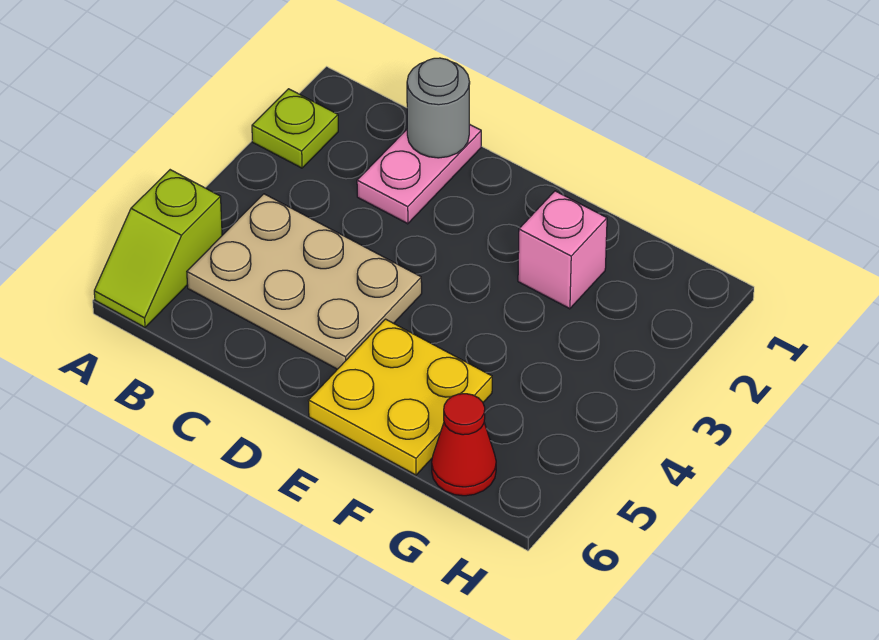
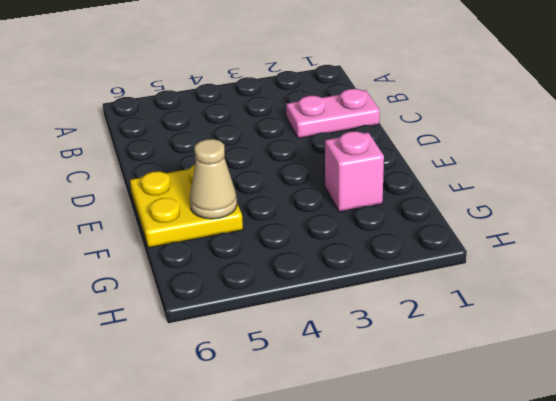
tan cone F5 level 2 -> none
none -> lime plate A2 level 1
none -> lime slope A5:A6 level 1 top 5

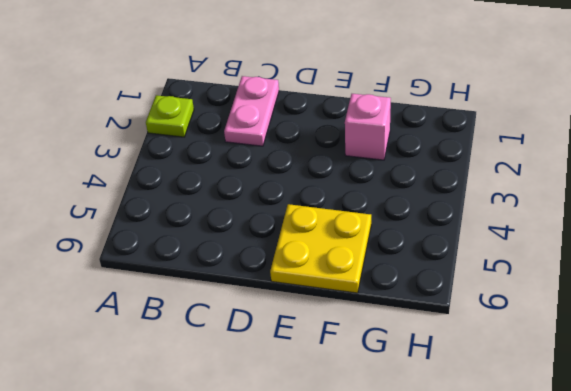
none -> lime slope A5:A6 level 1 top 5
none -> tan plate B4:D5 level 1

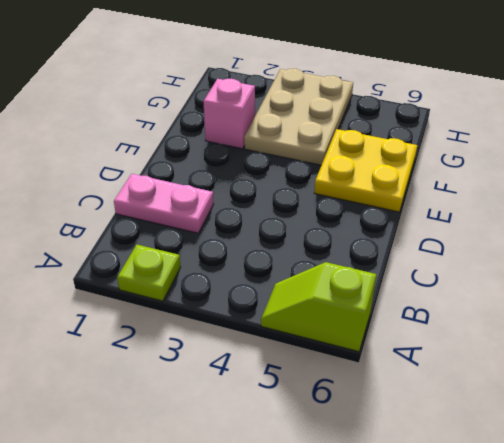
lime slope A5:A6 level 1 top 6 -> lime slope A5:A6 level 1 top 5
tan plate F3:H4 level 1 -> tan plate B4:D5 level 1
none -> red cone G6 level 1
none -> grey round brick C1 level 2

